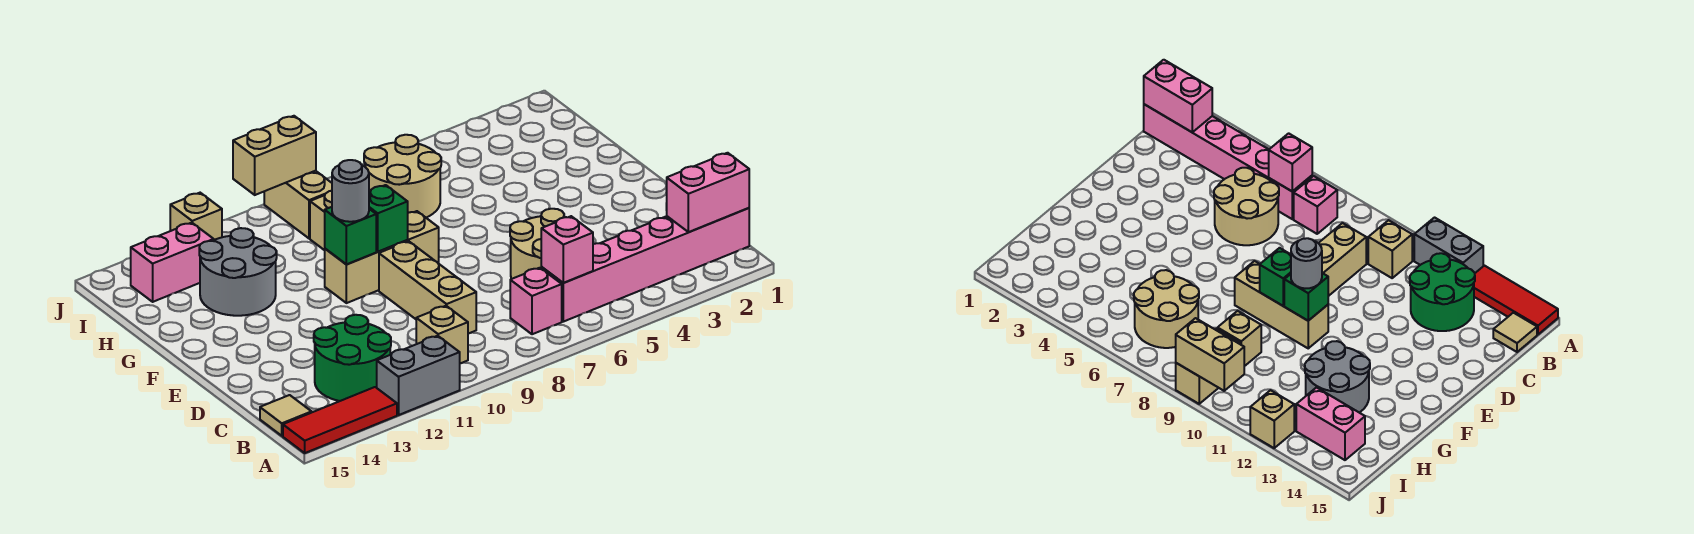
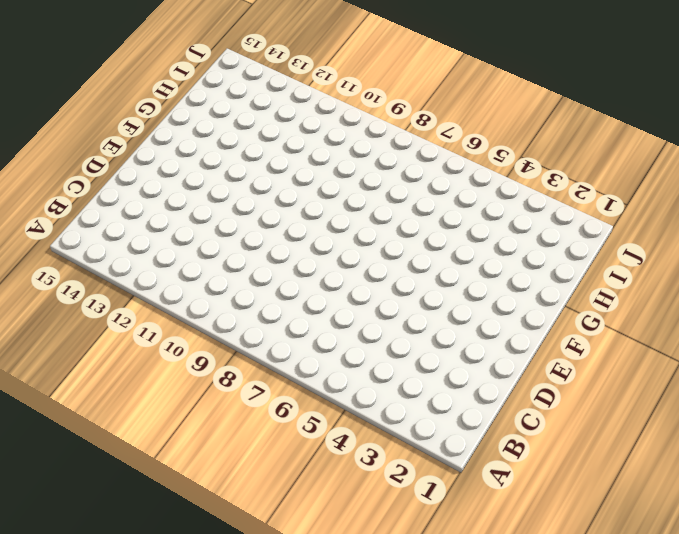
none -> grey brick A11:A12 level 1
none -> red tile A13:A15 level 1
none -> pink brick B1:B6 level 1

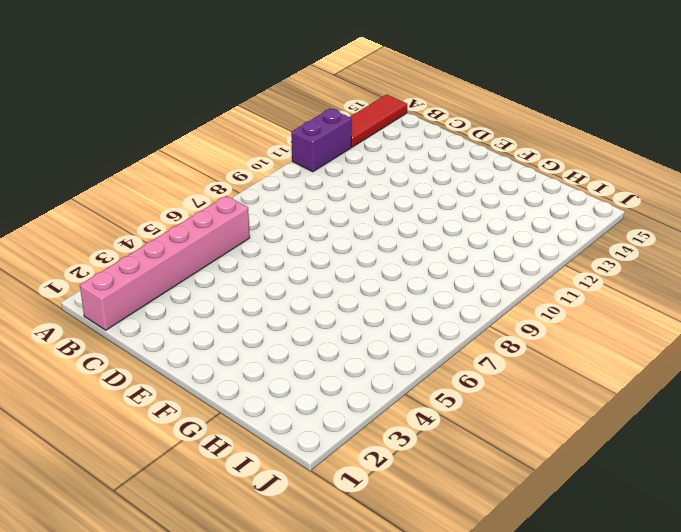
purple brick A11:A12 level 1 -> grey brick A11:A12 level 1
none -> pink brick B7 level 1
none -> tan brick B10 level 1
none -> green round brick B12:C13 level 1

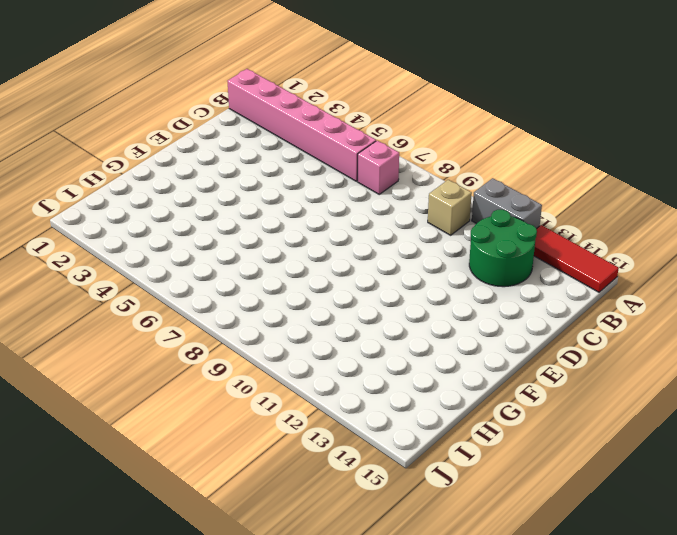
none -> tan tile B15 level 1
none -> tan round brick C5:D6 level 1
none -> tan brick C9:E9 level 1

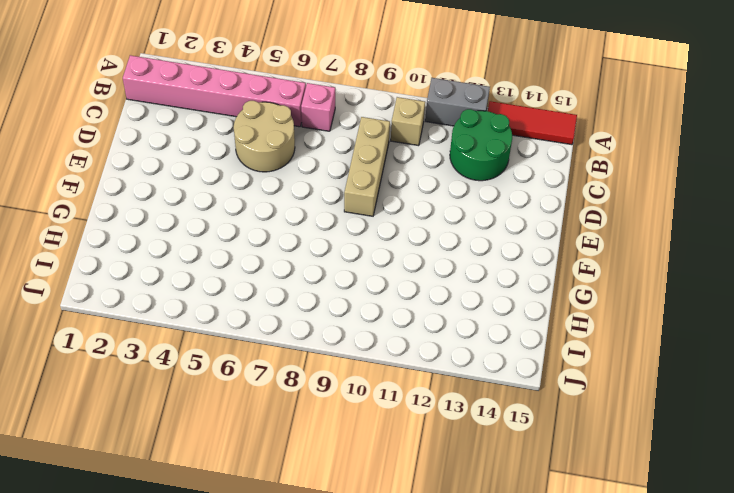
none -> tan tile B15 level 1
none -> tan brick F8:F10 level 1
none -> grey round brick G12:H13 level 1

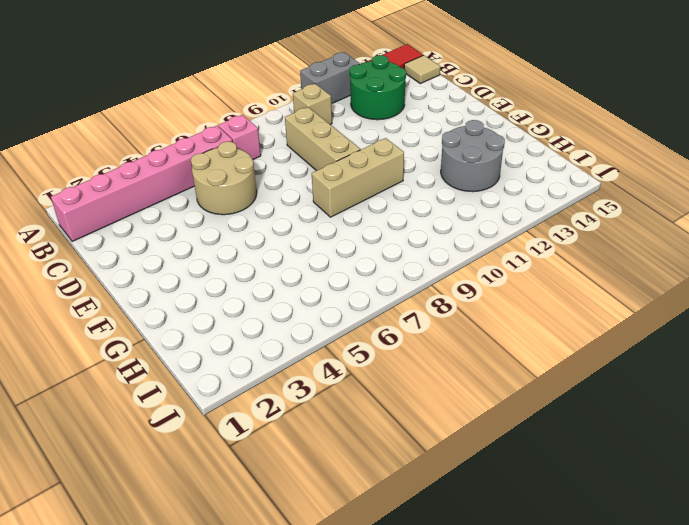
none -> tan round brick H6:I7 level 1
none -> tan brick H9 level 1
none -> tan brick I9:J9 level 1

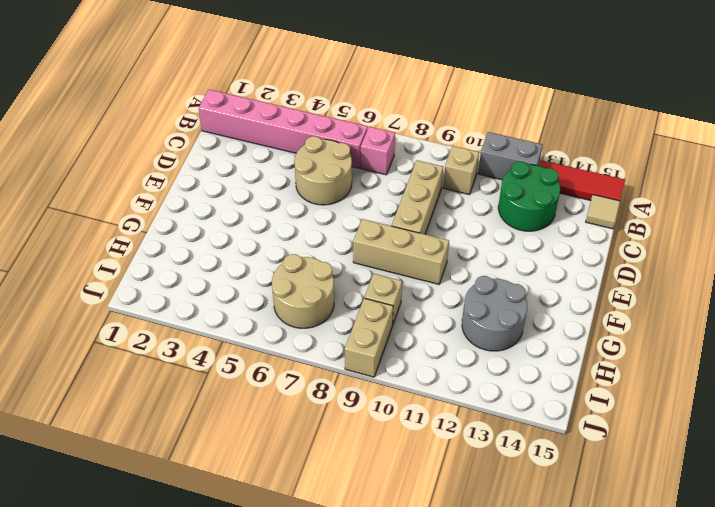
none -> pink brick I13:I14 level 1
none -> tan brick J12 level 1
none -> pink brick B1:B2 level 2

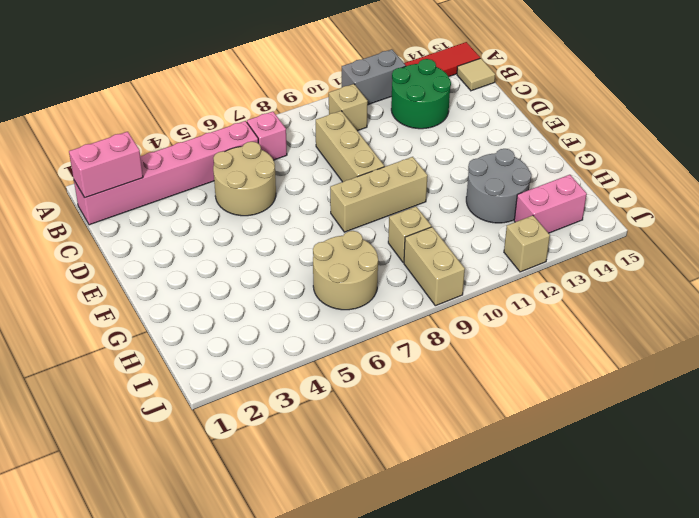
none -> pink brick B6 level 2
none -> green brick F9 level 2
none -> green brick F10 level 2

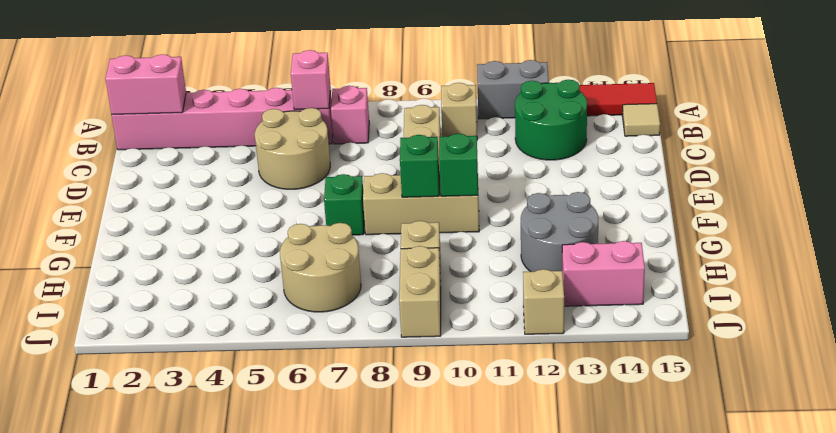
green brick F7 level 1 -> none
none -> tan brick J9:J10 level 2
none -> grey round brick F10 level 3

